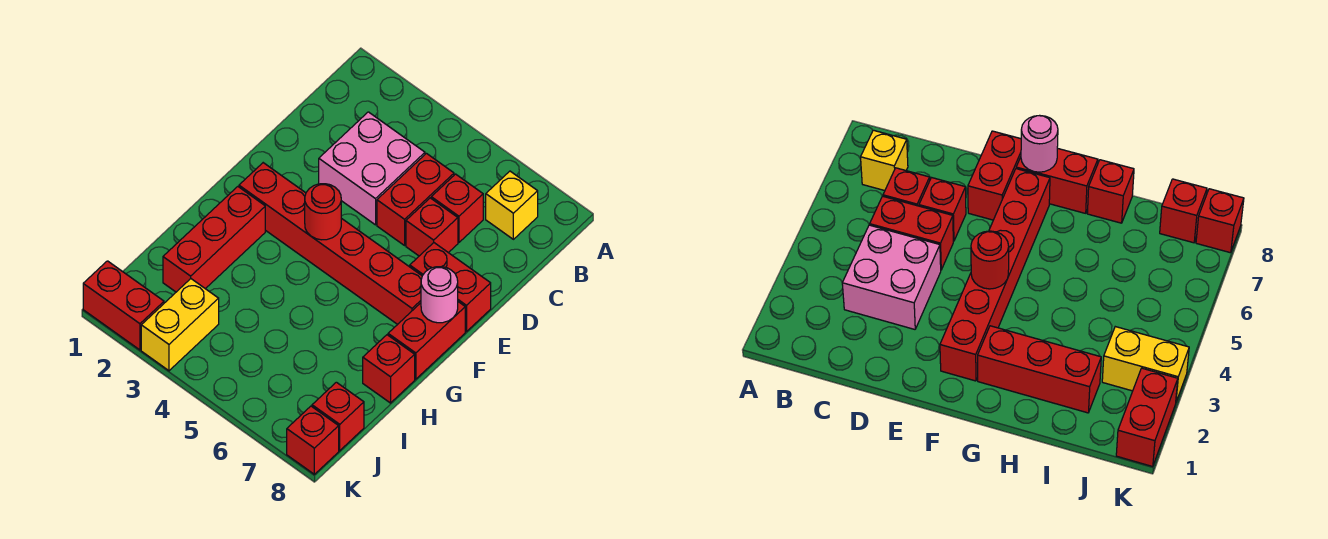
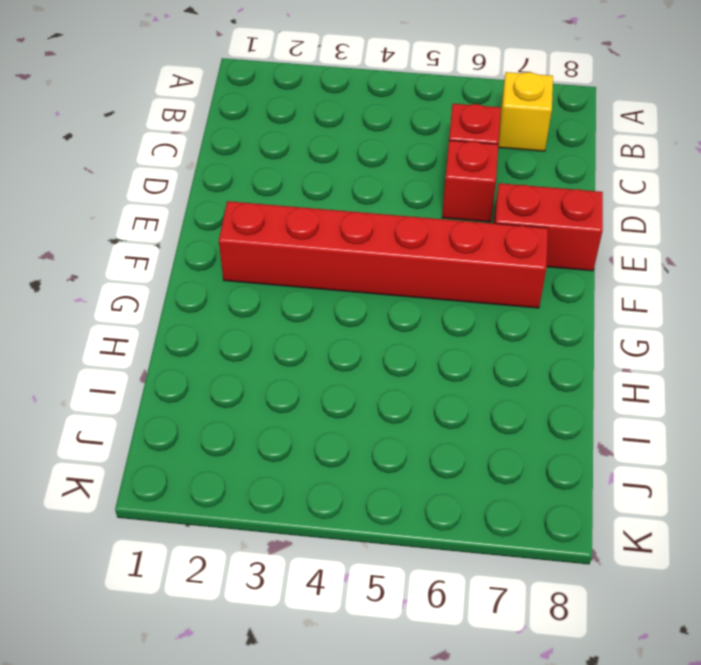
none -> pink brick C3:D4 level 1
none -> red brick C5:D5 level 1
none -> red brick F8:G8 level 1

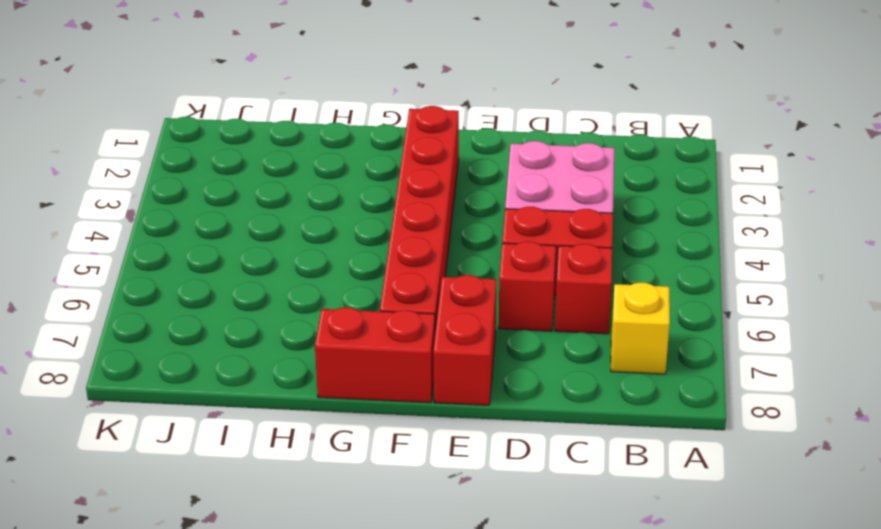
none -> red brick G2:I2 level 1
none -> red brick H8 level 1
none -> yellow brick J3:K3 level 1

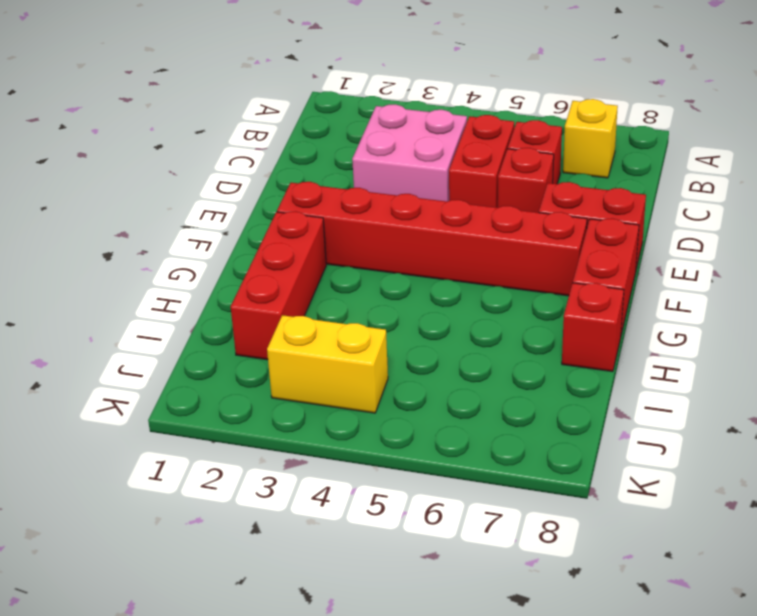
yellow brick J3:J4 level 1 -> yellow brick J3:K3 level 1
none -> red brick J8 level 1
none -> red brick K1:K2 level 1
none -> red brick K8 level 1

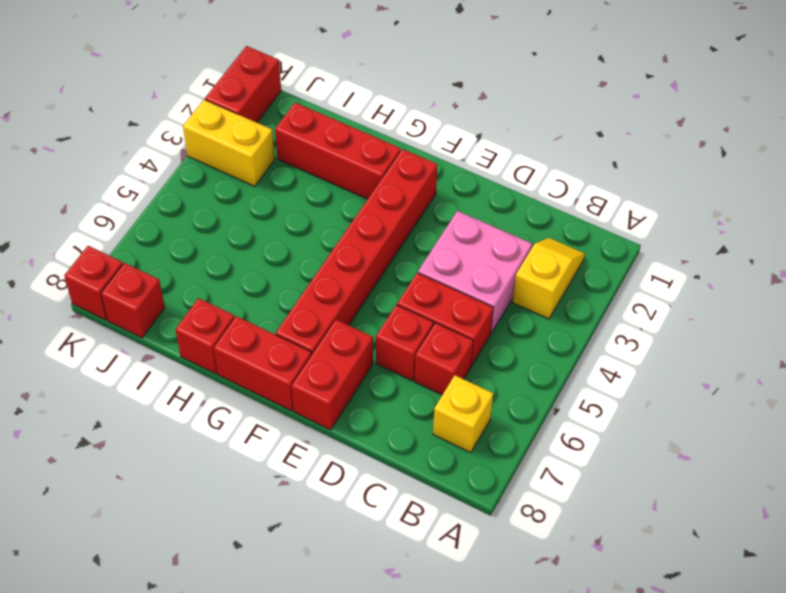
yellow slope B2:B3 level 1 top 3 -> none
none -> red round brick F4 level 2
none -> pink round brick F8 level 2

